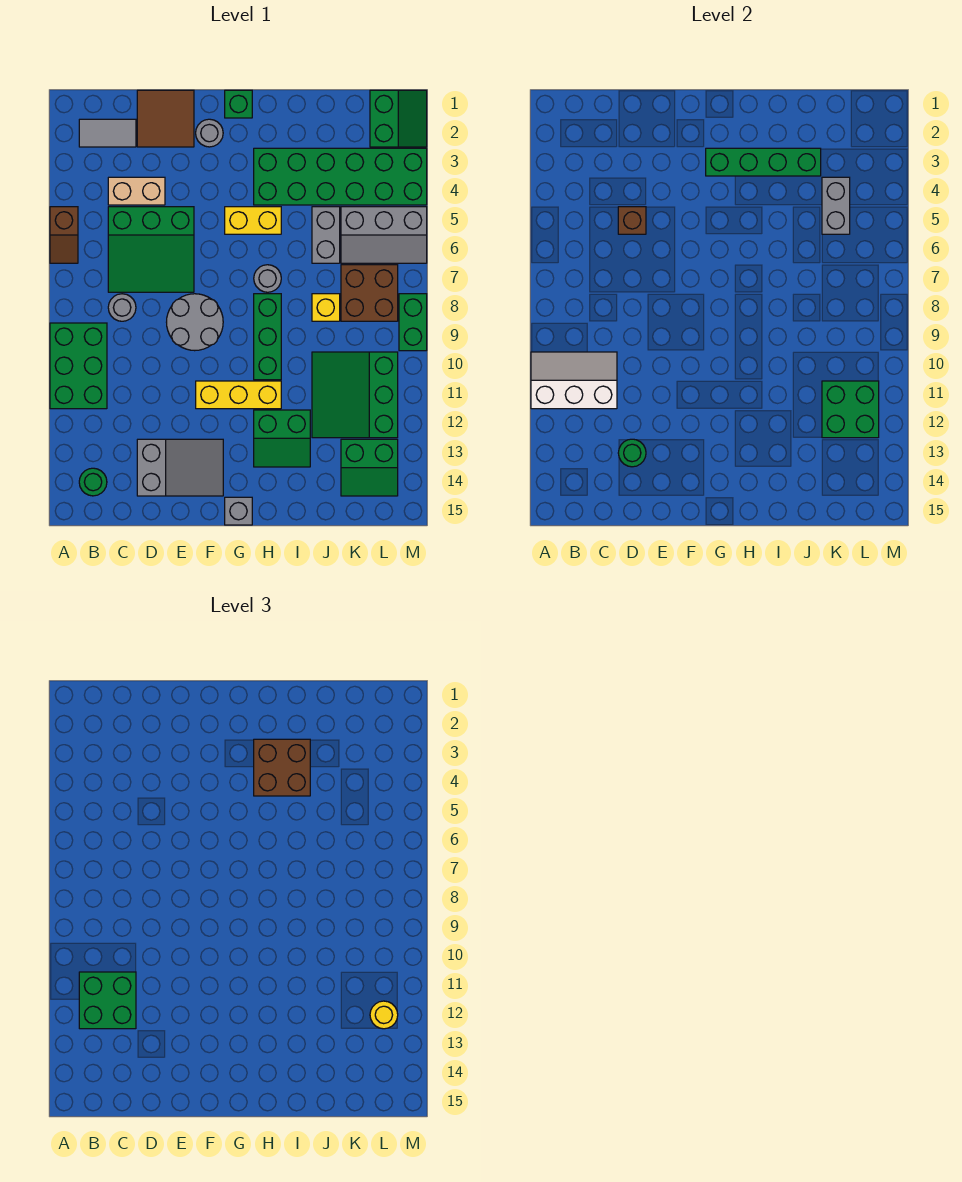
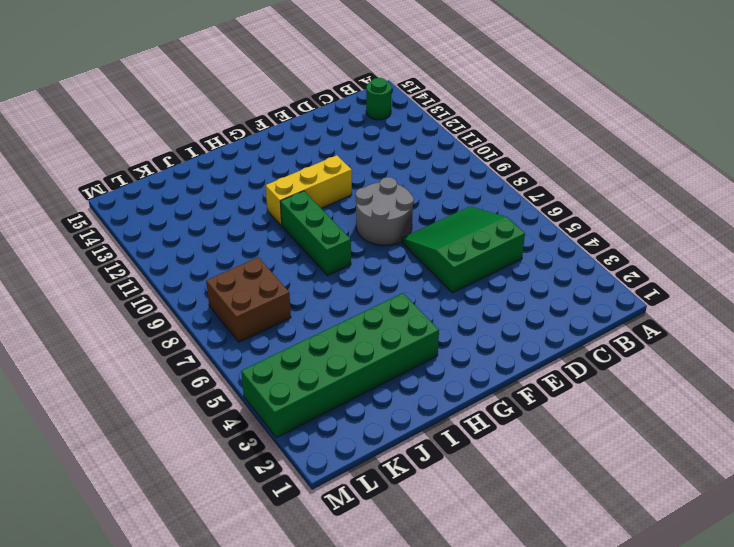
none -> brown slope A5:A6 level 1 top 5
none -> green brick A9:B11 level 1
none -> grey tile B2:C2 level 1
none -> tan brick C4:D4 level 1

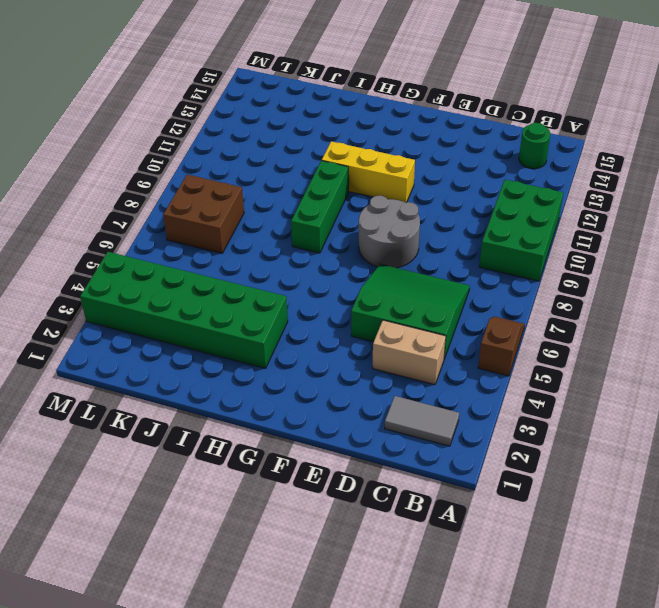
none -> grey round brick C8 level 1
none -> brown tile D1:E2 level 1
none -> grey slope D13:F14 level 1 top D
none -> grey round brick F2 level 1

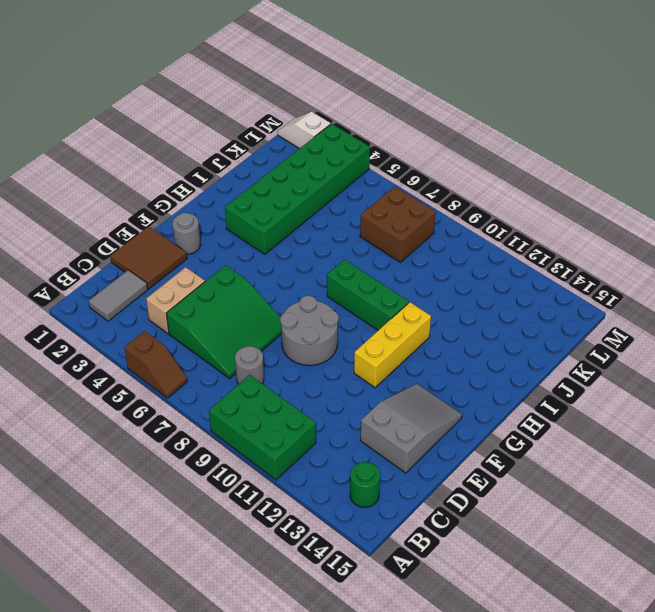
white slope M1:M2 level 1 top 2 -> green slope L1:M2 level 1 top L
none -> green brick G1 level 1
none -> yellow brick G5:H5 level 1
none -> grey brick G15 level 1
none -> grey round brick H7 level 1

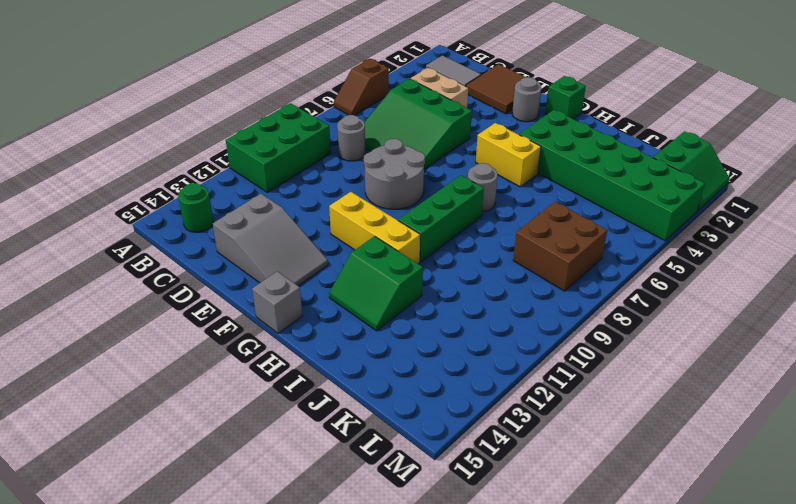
none -> grey brick J5:J6 level 1
none -> yellow brick J8 level 1
none -> green slope J10:L12 level 1 top L
none -> grey slope K5:M6 level 1 top 5

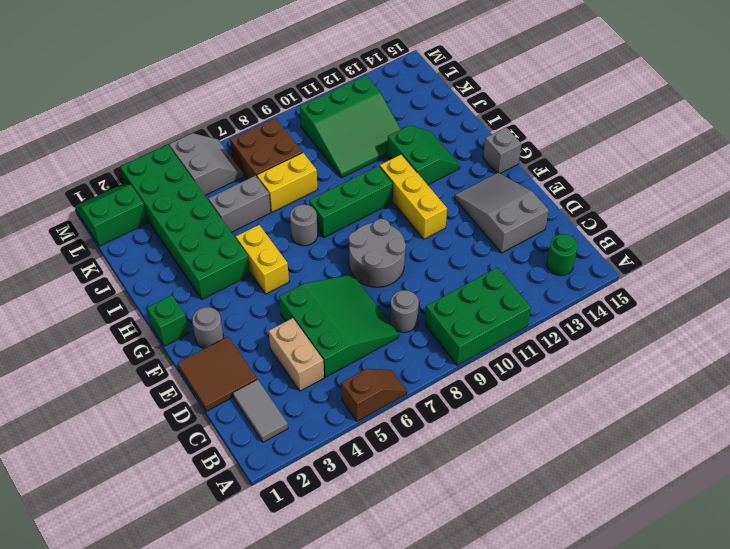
yellow brick J7:J8 level 1 -> yellow brick J8 level 1
grey slope L5:M6 level 1 top 5 -> grey slope K5:M6 level 1 top 5
none -> green slope K13:L14 level 1 top 13
none -> green brick M8:M9 level 1
none -> white slope A10:C11 level 2 top 11
none -> brown brick D5 level 2

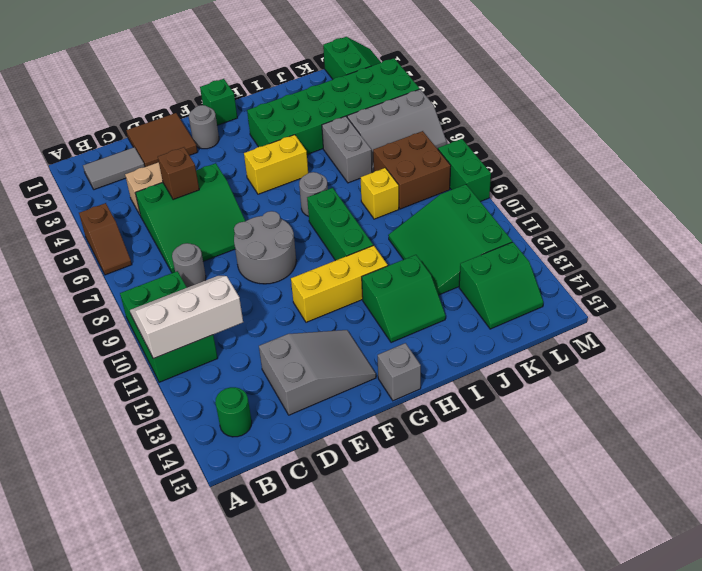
none -> green round brick D13 level 2
none -> green brick G3:J3 level 2
none -> grey brick K4:K5 level 2
none -> green brick K11:L12 level 2

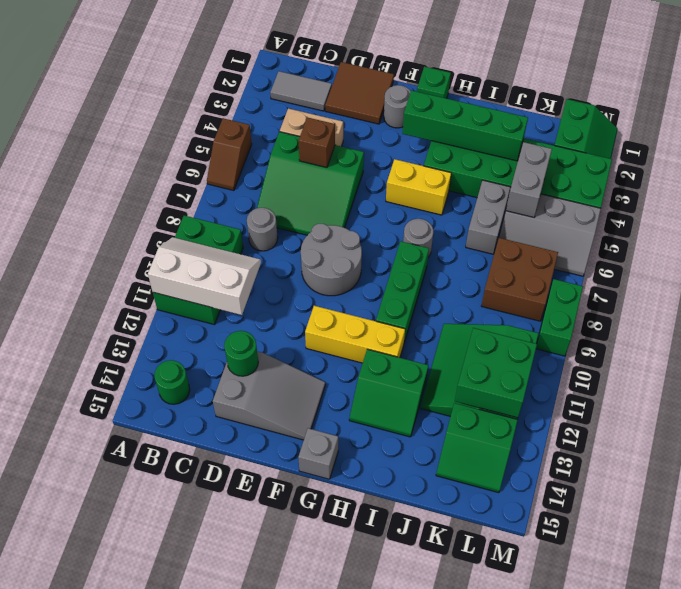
none -> yellow brick J8 level 1
none -> green brick B11:C12 level 3
none -> brown brick H3:I4 level 3
none -> yellow round brick L12 level 3

